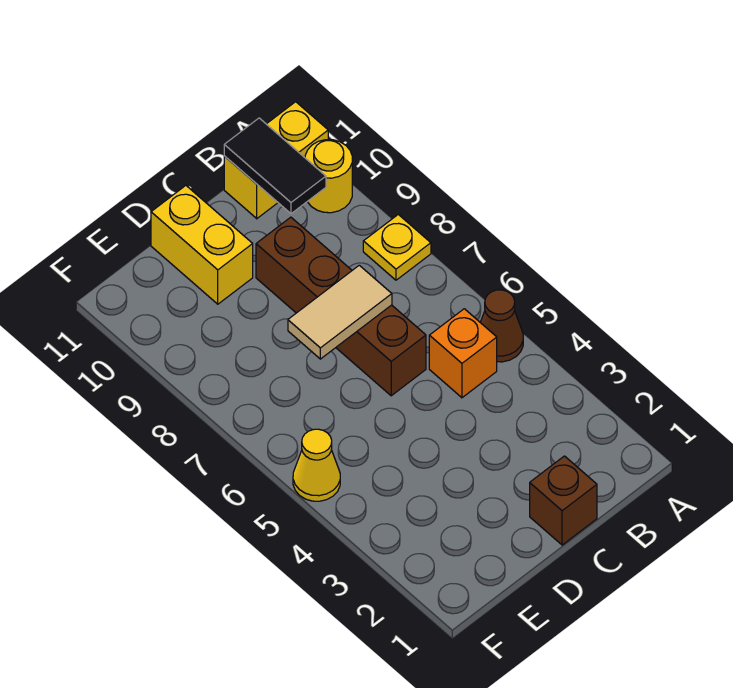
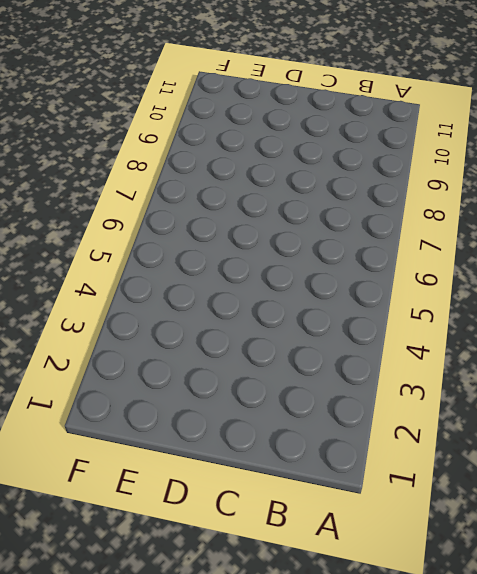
none -> brown cone A5 level 1
none -> yellow plate A8 level 1

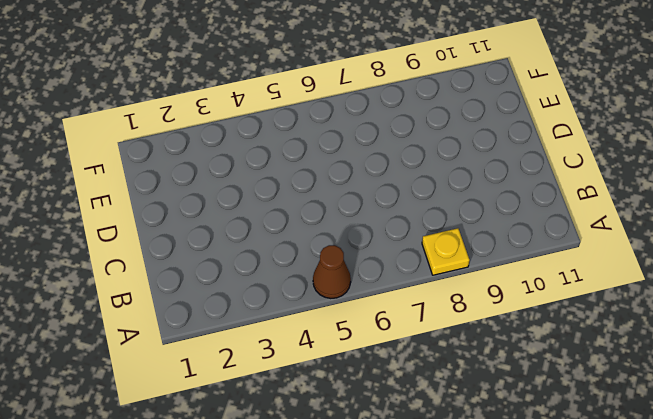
none -> yellow round brick A10 level 1
none -> yellow brick A11:B11 level 1

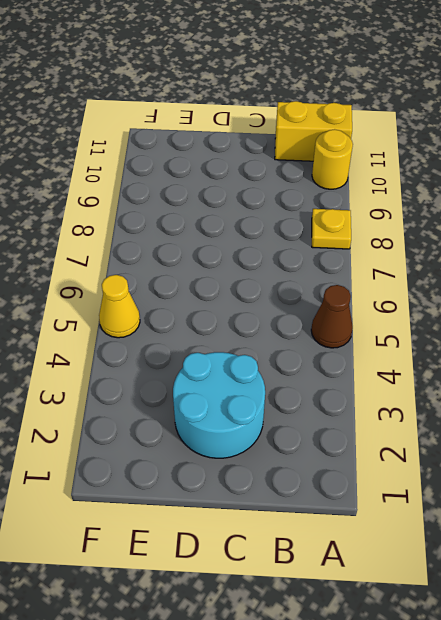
cyan round brick C2:D3 level 1 -> none
none -> orange brick B5 level 1
none -> brown brick C1 level 1

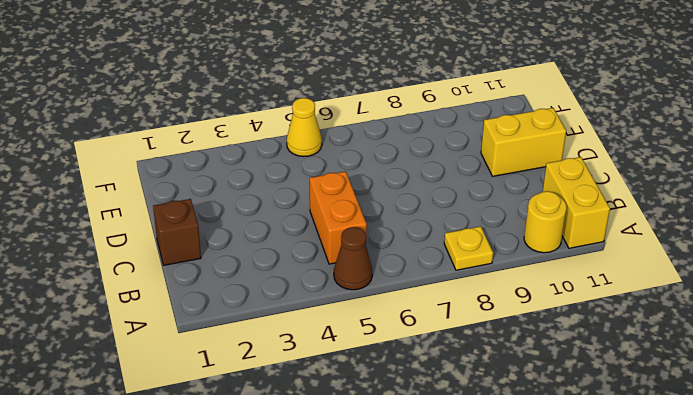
orange brick B5:C5 level 1 -> orange brick B5 level 1
none -> brown brick C6:C9 level 1
none -> black tile B10:B11 level 2

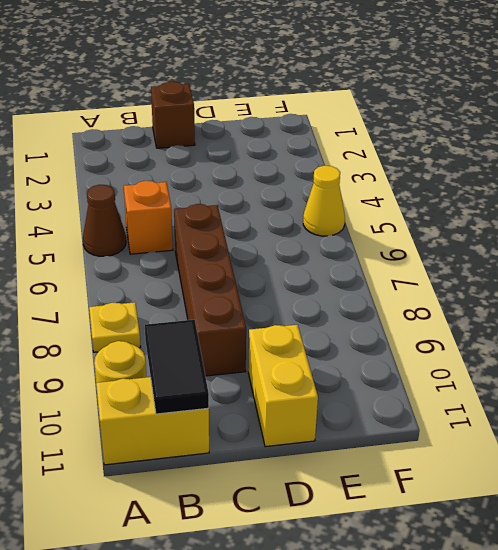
none -> tan tile C7:D7 level 2

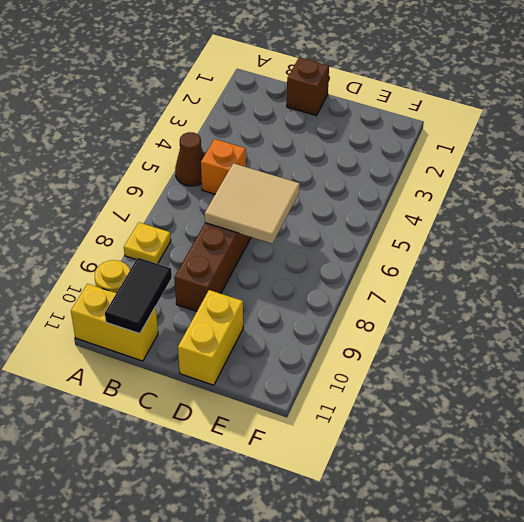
tan tile C6:D7 level 2 -> tan tile C7:D7 level 2
none -> yellow cone F5 level 1

